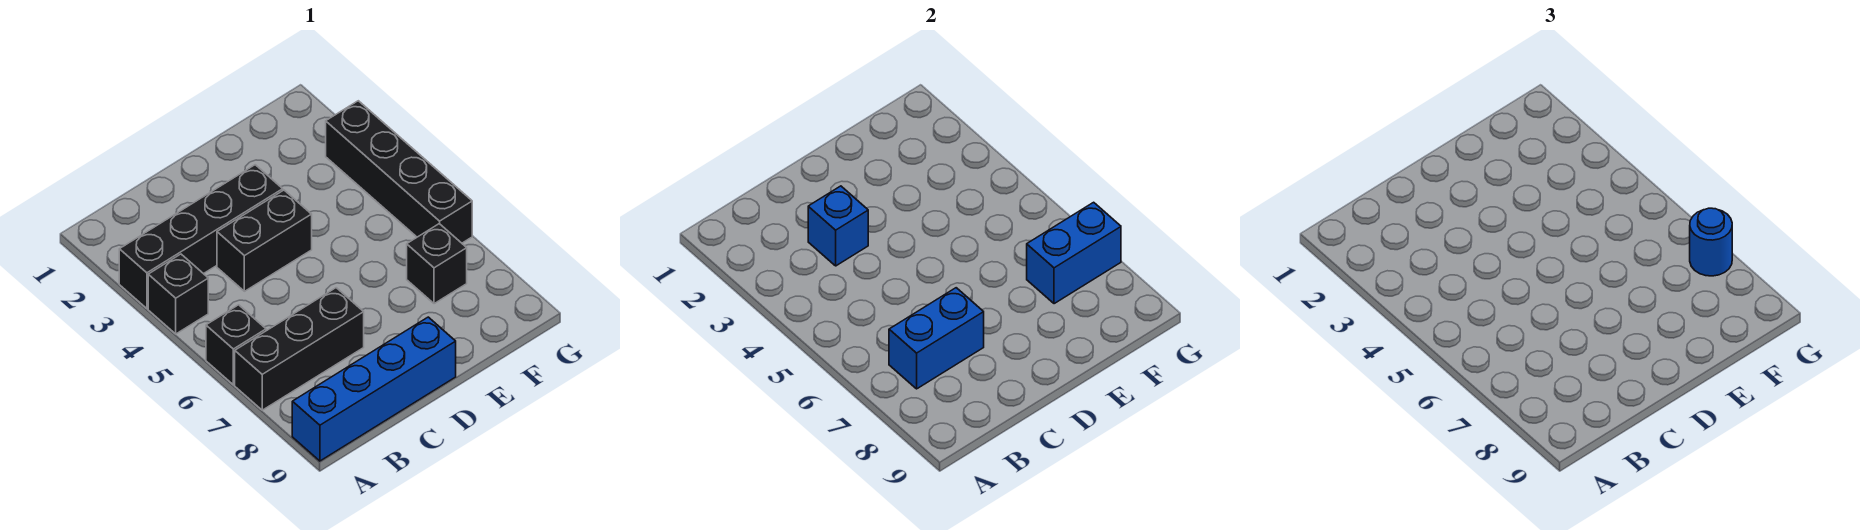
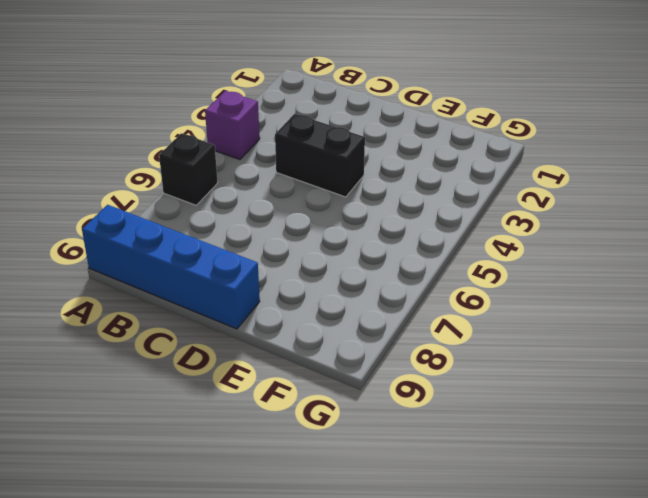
purple brick A4 level 1 -> black brick A4 level 1
none -> black brick A3:D3 level 1
none -> black brick A7:C7 level 1
none -> black brick F7 level 1

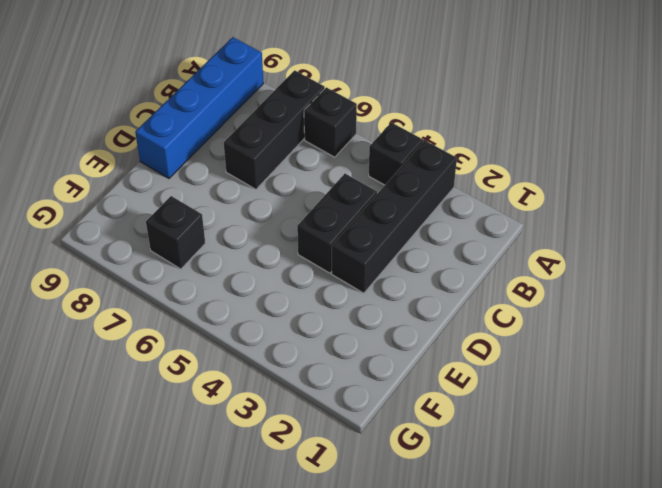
none -> black brick G3:G6 level 1
none -> blue brick B7:C7 level 2
none -> blue brick C3 level 2

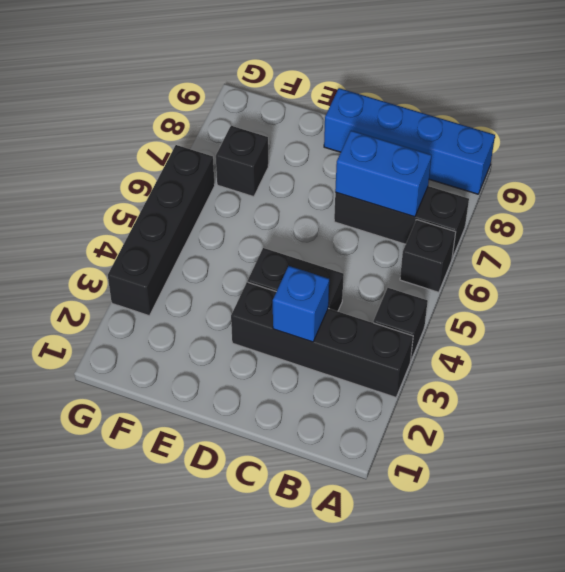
none -> blue brick F7:G7 level 2
none -> blue round brick G7 level 3

